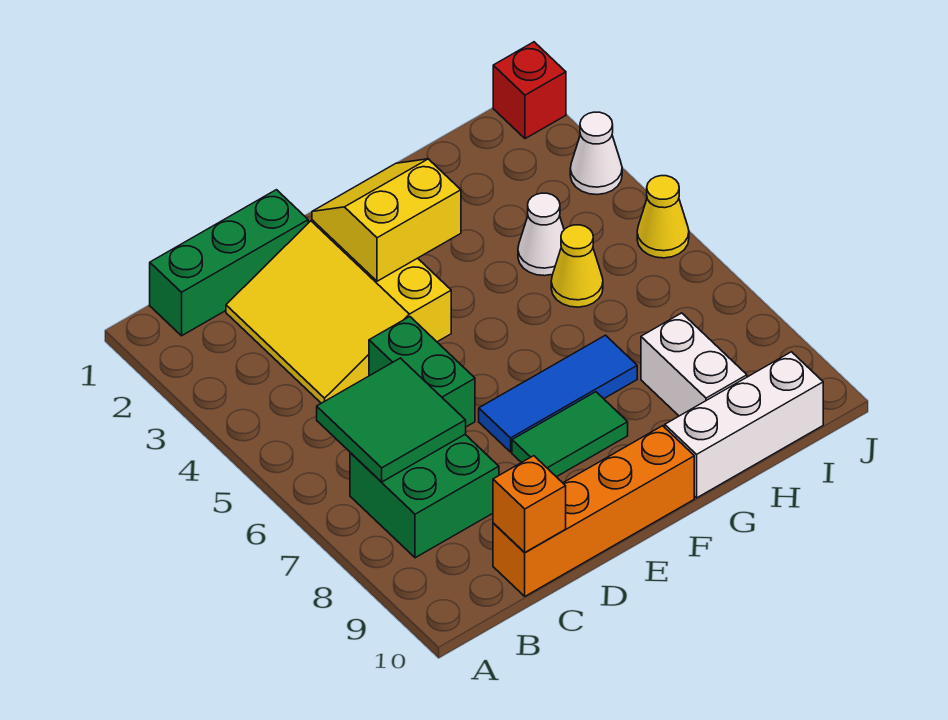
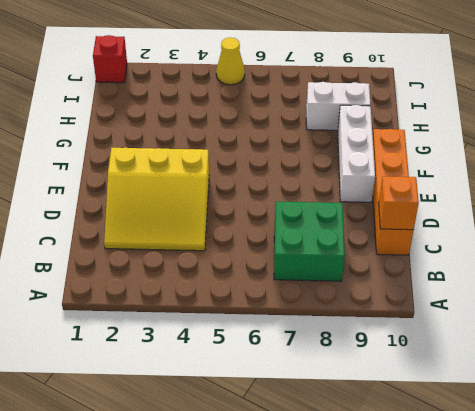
white brick E9:G9 level 1 -> white brick G10:I10 level 1
none -> green brick B1:D1 level 1
none -> green brick D5:D6 level 1
none -> blue tile E7:G7 level 1

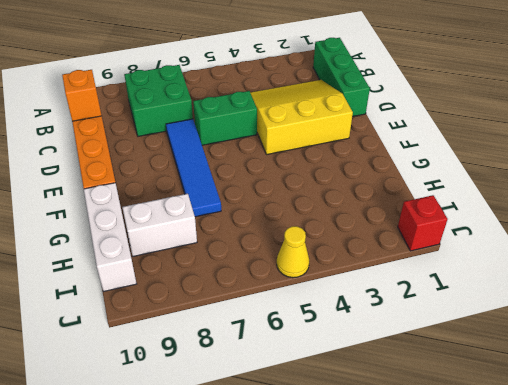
blue tile D7:G7 level 1 -> blue tile E7:G7 level 1
none -> green tile E8:F8 level 1
none -> white cone H4 level 1
none -> yellow cone H5 level 1

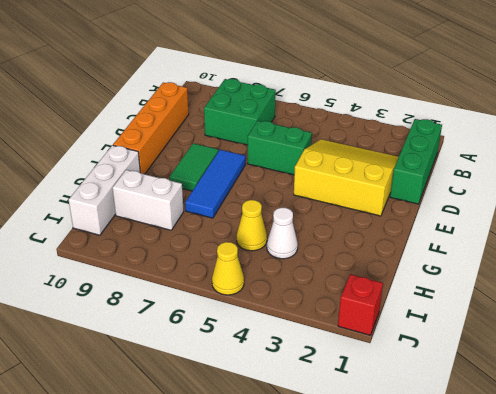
none -> white cone J3 level 1
none -> green tile B6:C7 level 2
none -> orange brick C10 level 2

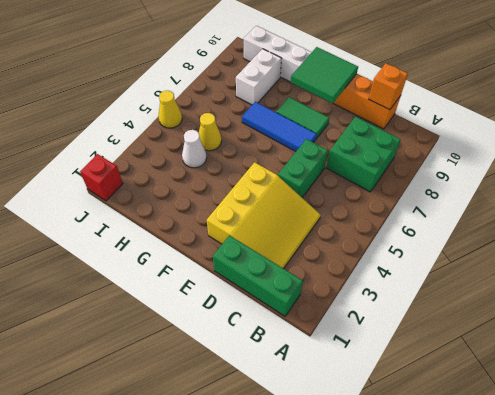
green tile E9:F10 level 2 -> green tile B6:C7 level 2
none -> white cone J3 level 1
none -> yellow slope E2:F3 level 2 top 3

